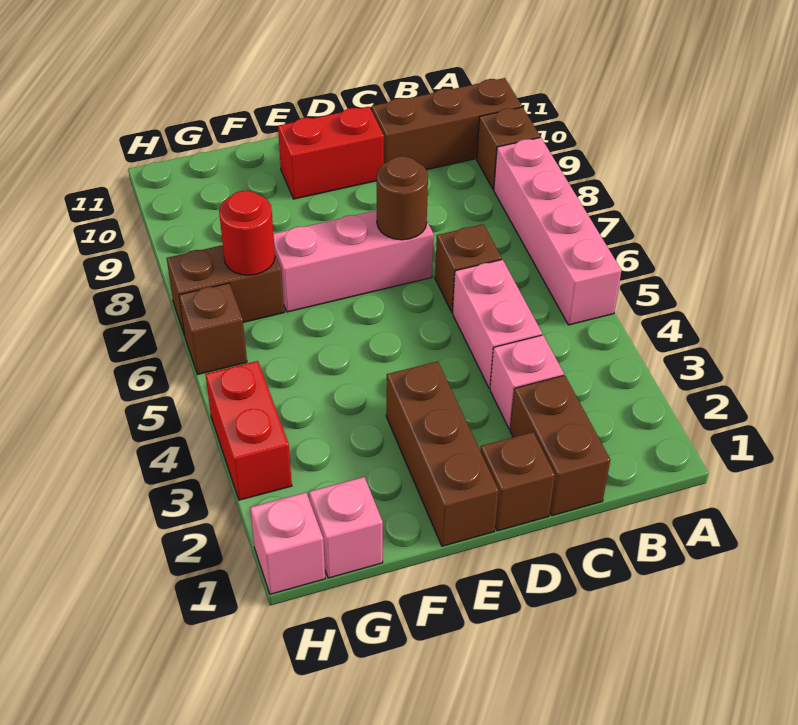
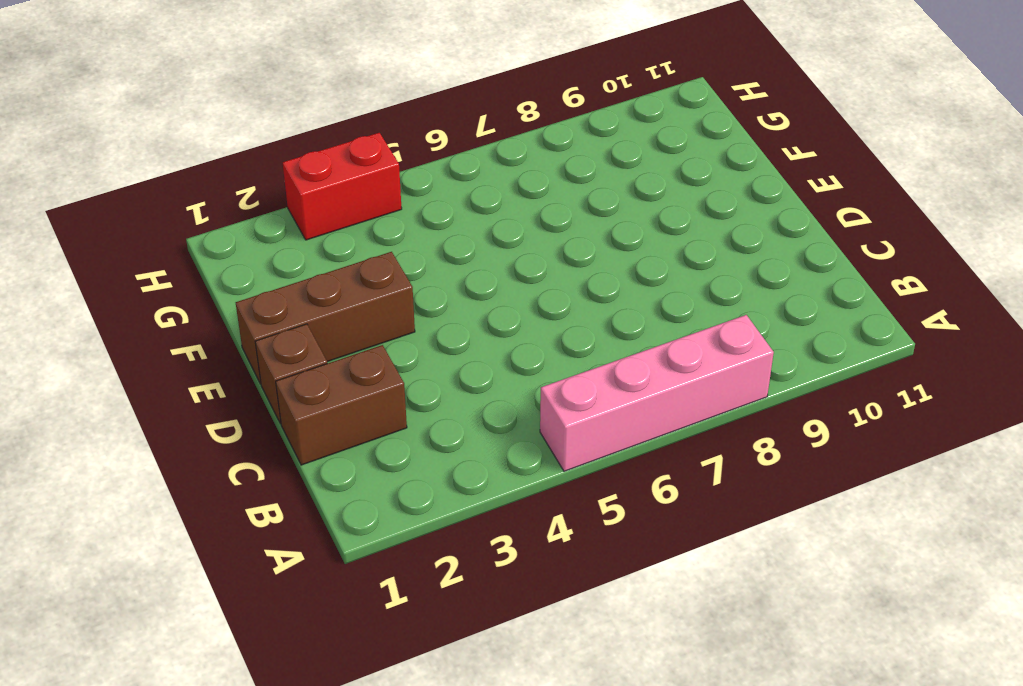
none -> brown brick A9 level 1
none -> brown brick A10:C10 level 1
none -> pink brick C3 level 1

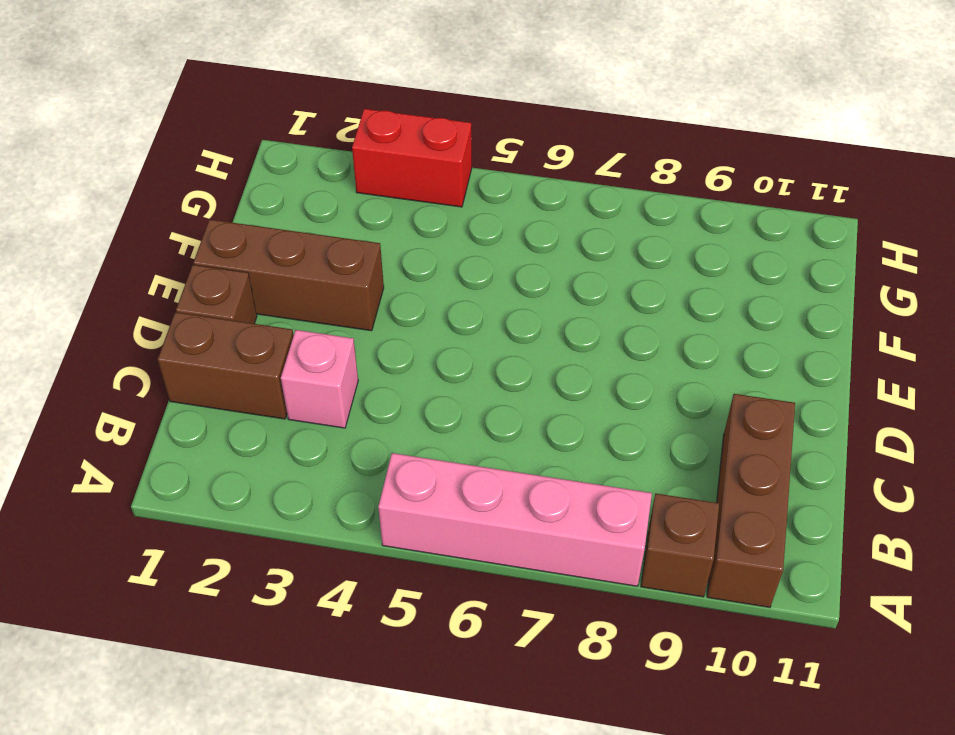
none -> pink brick C4:C5 level 1
none -> brown brick C6 level 1
none -> pink brick D7:F7 level 1

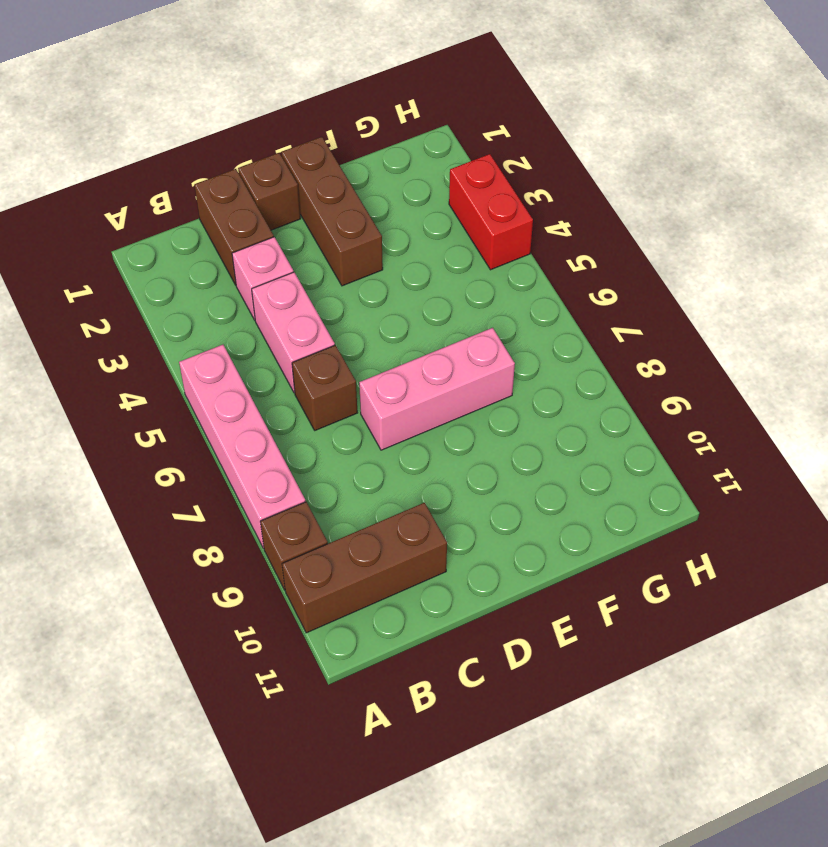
none -> red brick D10:E10 level 1
none -> pink brick G1 level 1
none -> brown brick G7:H7 level 1

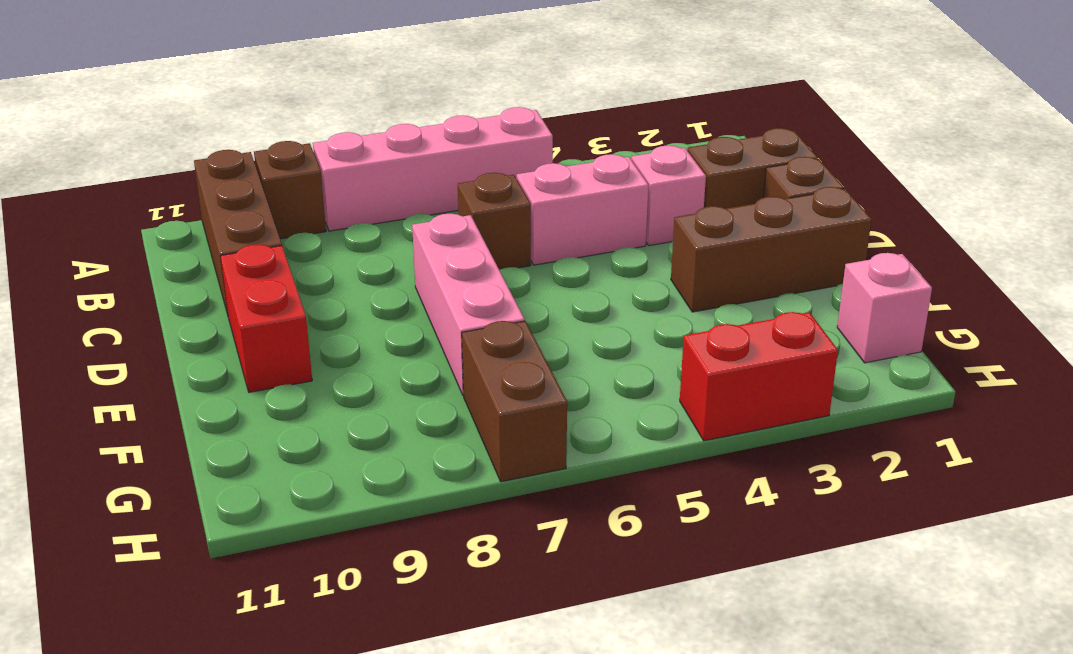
none -> pink brick H1 level 1
none -> brown brick H6 level 1
none -> brown round brick D7 level 2

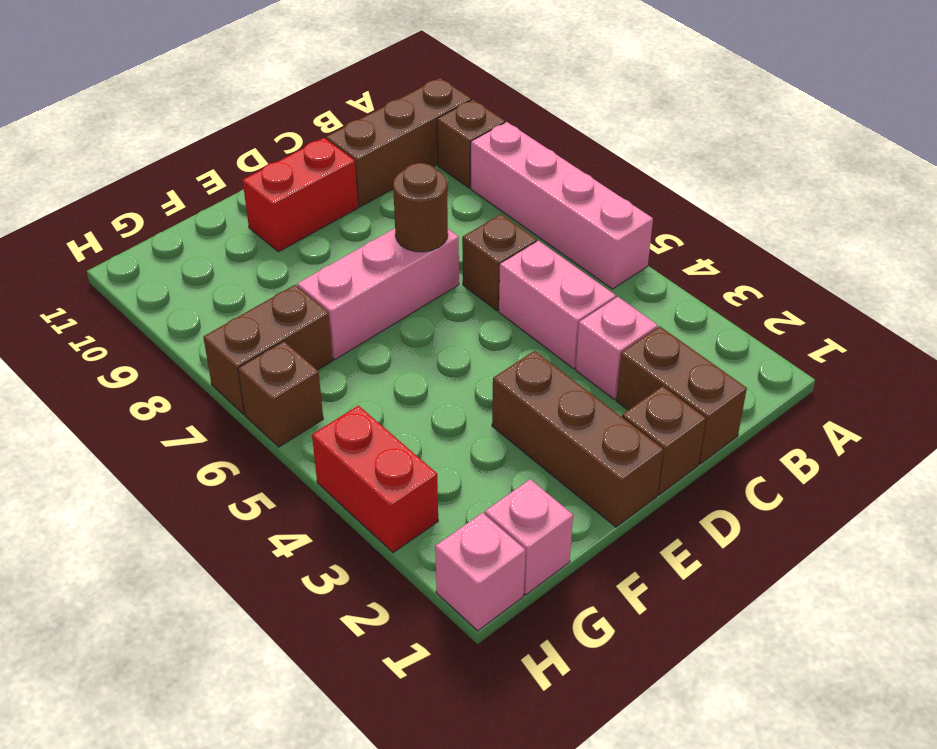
none -> red round brick G7 level 2

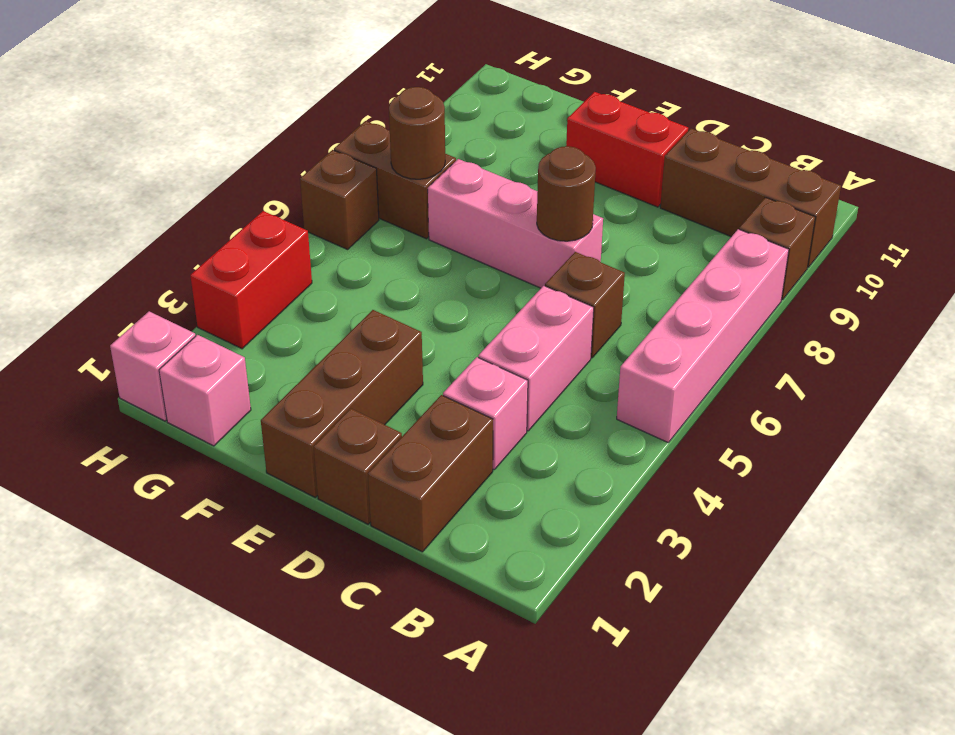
brown round brick G7 level 2 -> red round brick G7 level 2

